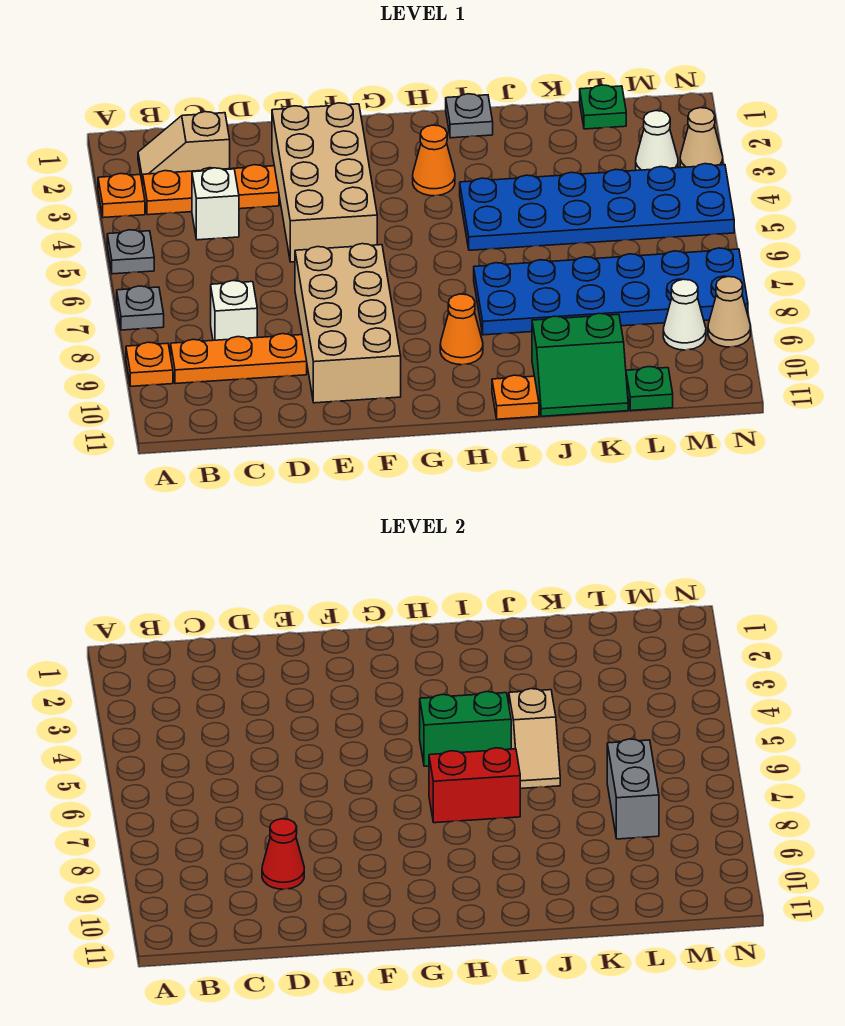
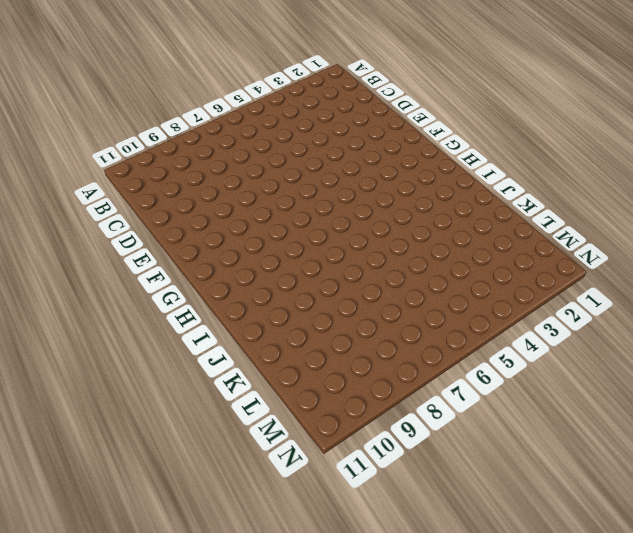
none -> orange plate A3 level 1
none -> grey plate A5 level 1
none -> grey plate A7 level 1

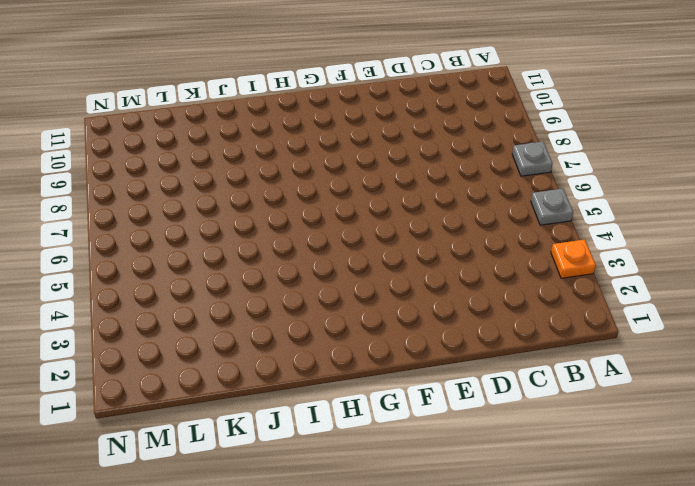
none -> orange plate A9 level 1
none -> tan slope B2:C2 level 1 top C
none -> orange plate B3:D3 level 1

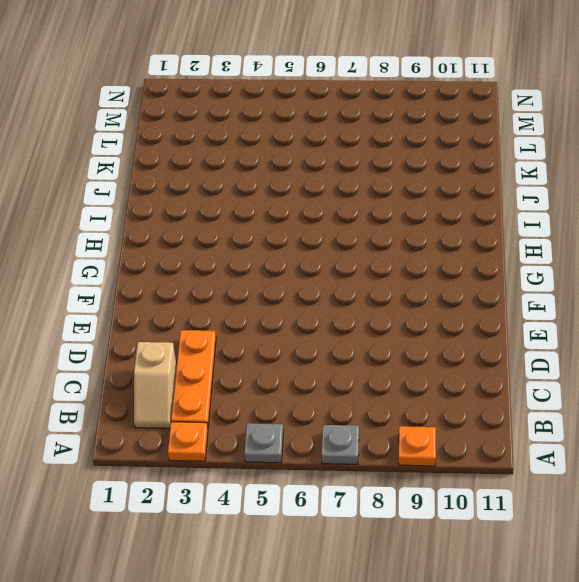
none -> orange plate B9:D9 level 1
none -> white brick C4 level 1
none -> white brick C8 level 1

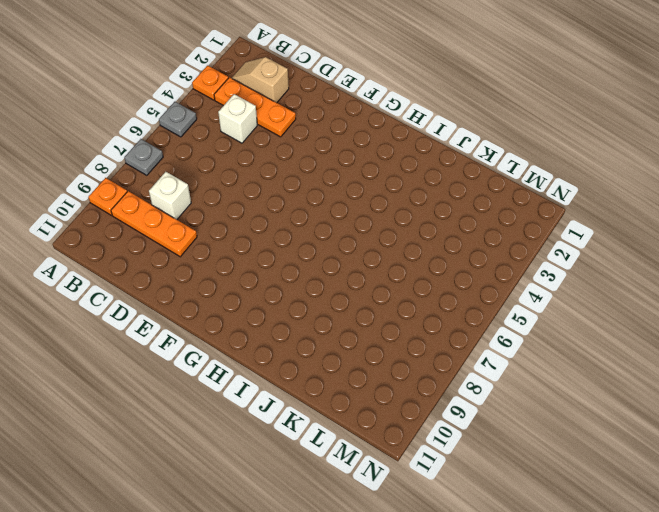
none -> tan brick E2:F5 level 1
none -> tan brick E7:F10 level 1
none -> orange cone H3 level 1

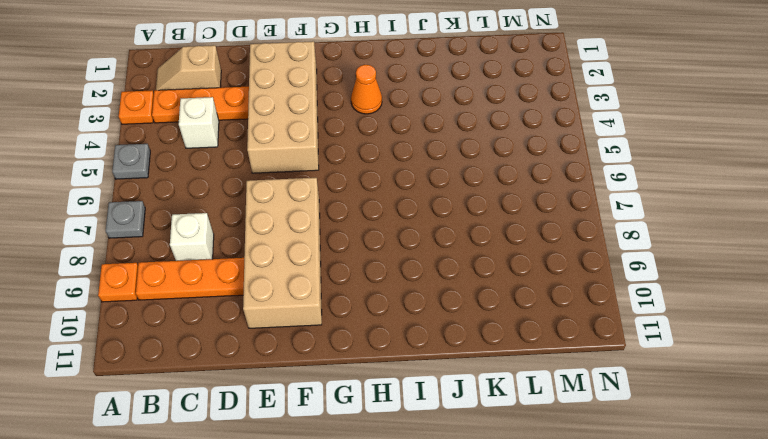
none -> orange cone H9 level 1
none -> grey plate I1 level 1
none -> blue plate I4:N5 level 1

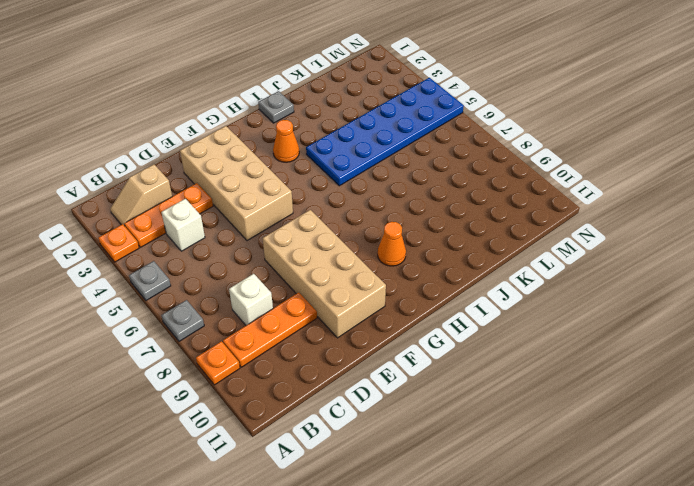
none -> blue plate I7:N8 level 1
none -> orange plate I11 level 1
none -> green slope J10:K11 level 1 top 10

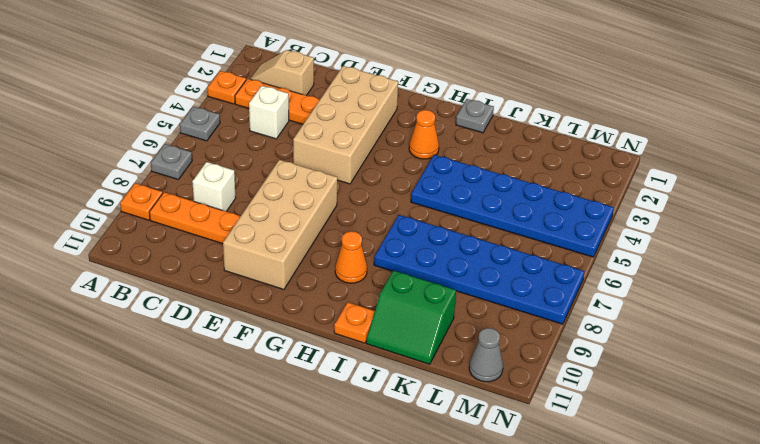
grey cone M11 level 1 -> none
none -> green plate L1 level 1
none -> green plate L11 level 1
none -> white cone M3 level 1

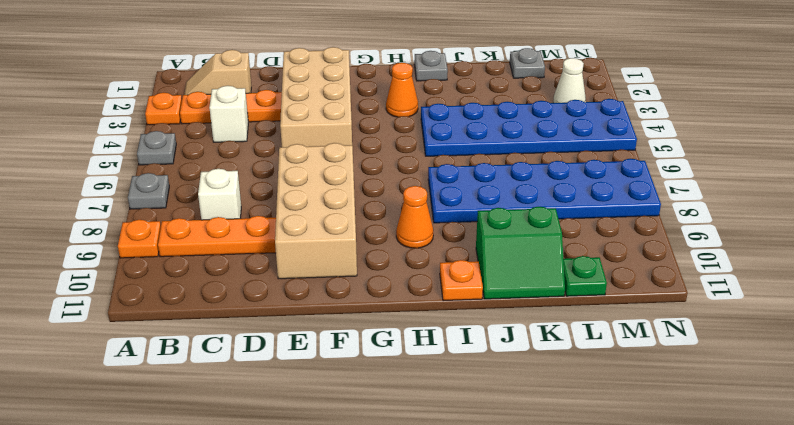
grey plate L1 level 1 -> green plate L1 level 1
none -> white cone M9 level 1
none -> tan cone N3 level 1
none -> tan cone N9 level 1

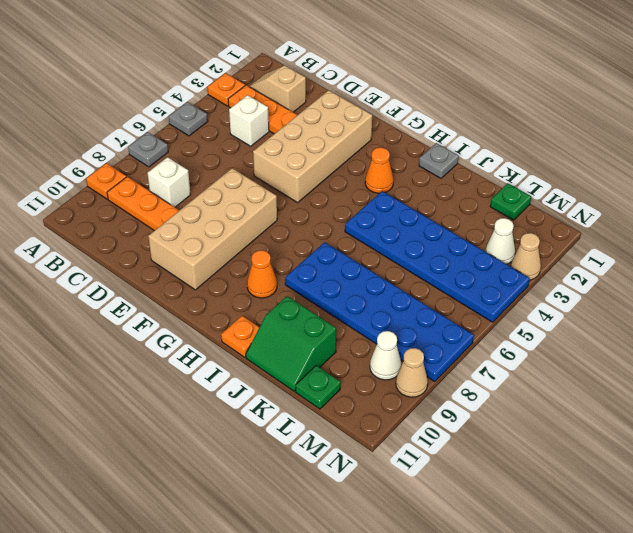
none -> red cone D9 level 2
none -> green brick H5:I5 level 2
none -> red brick H7:I7 level 2

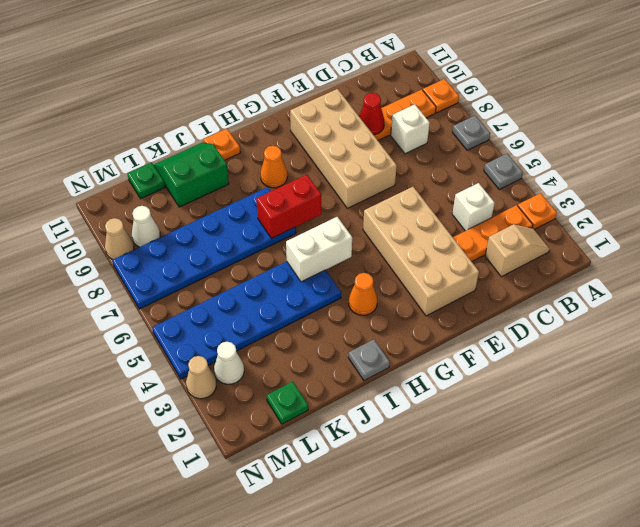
white brick H5:I5 level 2 -> green brick H5:I5 level 2
none -> tan slope J5:J6 level 2 top 5
none -> grey brick L7:L8 level 2

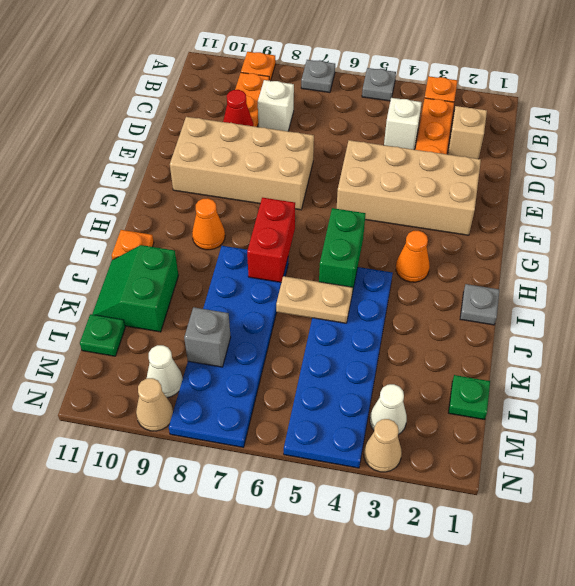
tan plate J5:J6 level 2 -> tan slope J5:J6 level 2 top 5
grey brick L8 level 2 -> grey brick L7:L8 level 2

